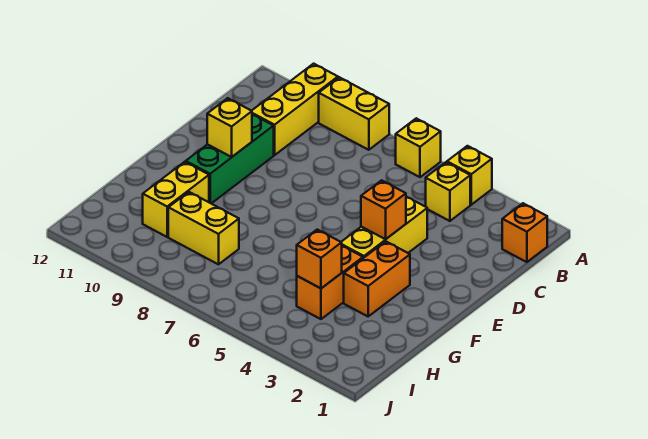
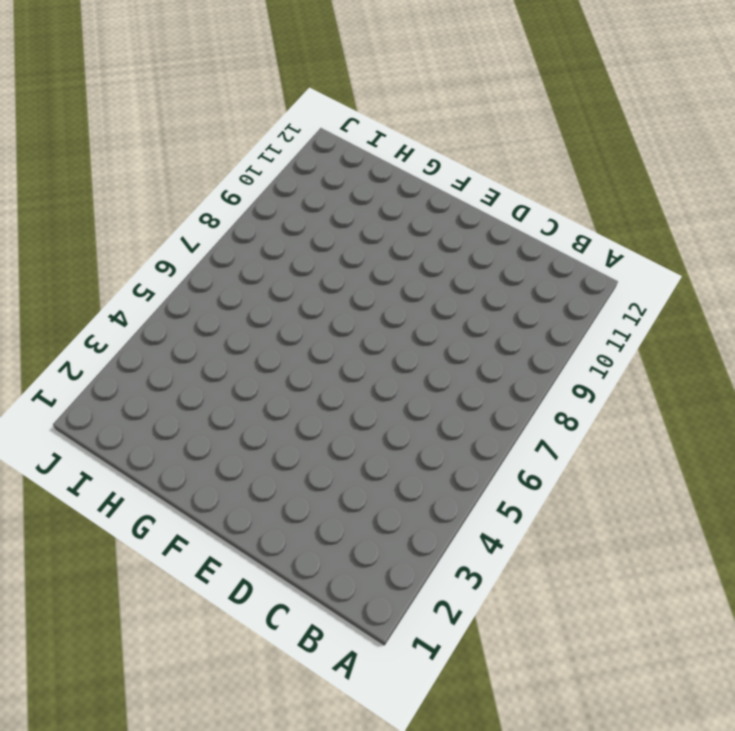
none -> yellow brick A4 level 1
none -> yellow brick A6 level 1
none -> yellow brick A8:A9 level 1

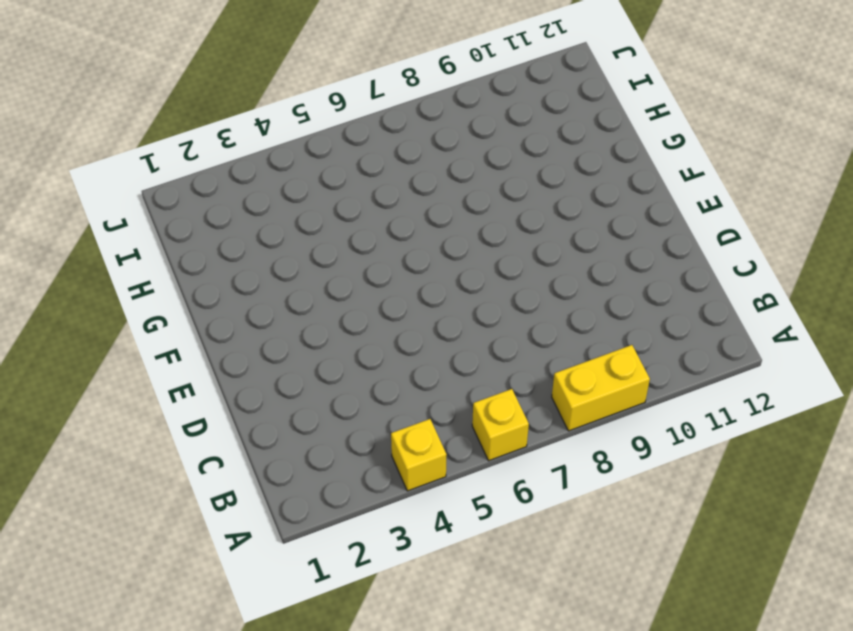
none -> yellow brick A10:C10 level 1
none -> orange brick B1 level 1
none -> yellow brick B4 level 1

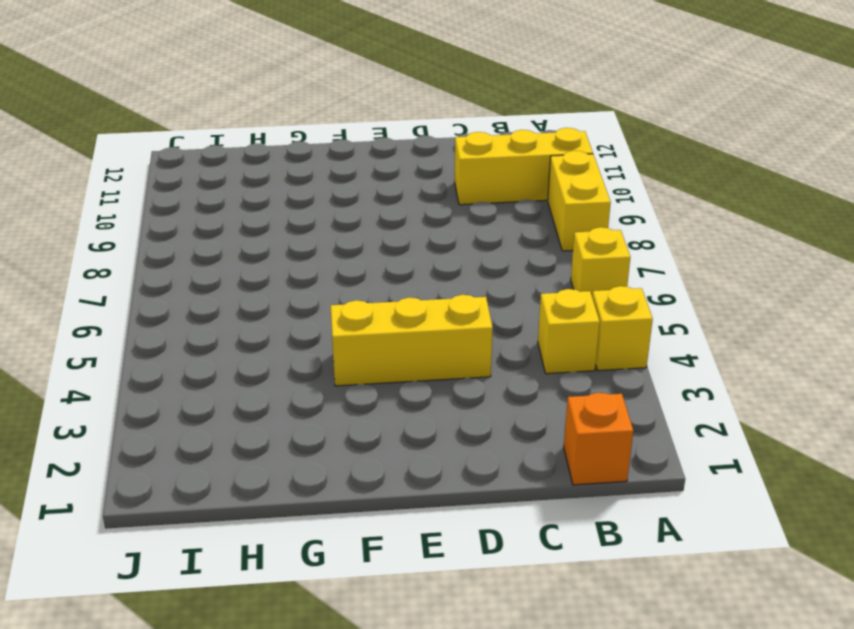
none -> green brick D10:F10 level 1
none -> orange brick F3:G3 level 1
none -> orange brick G4:H4 level 1

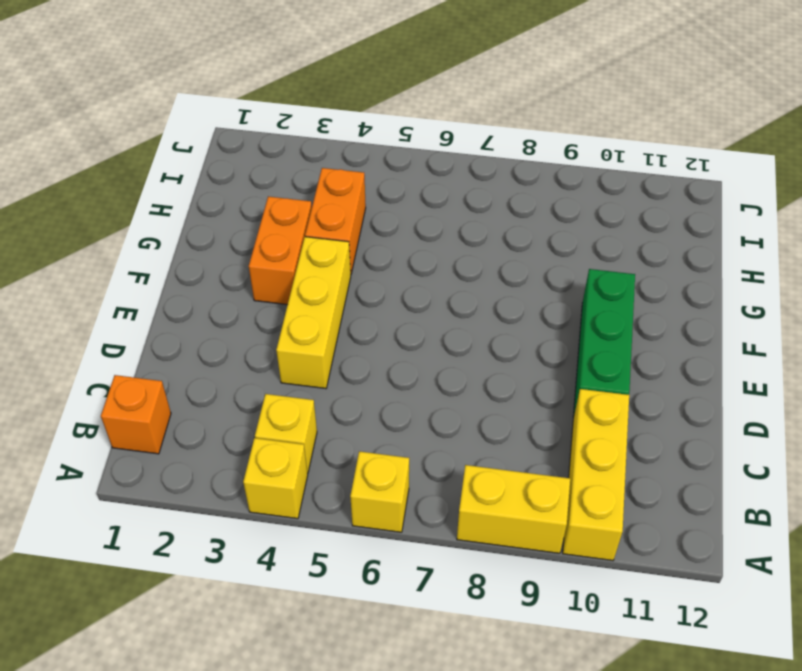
none -> yellow brick G10:H10 level 1
none -> yellow brick H8:H9 level 1
none -> orange brick E4 level 2

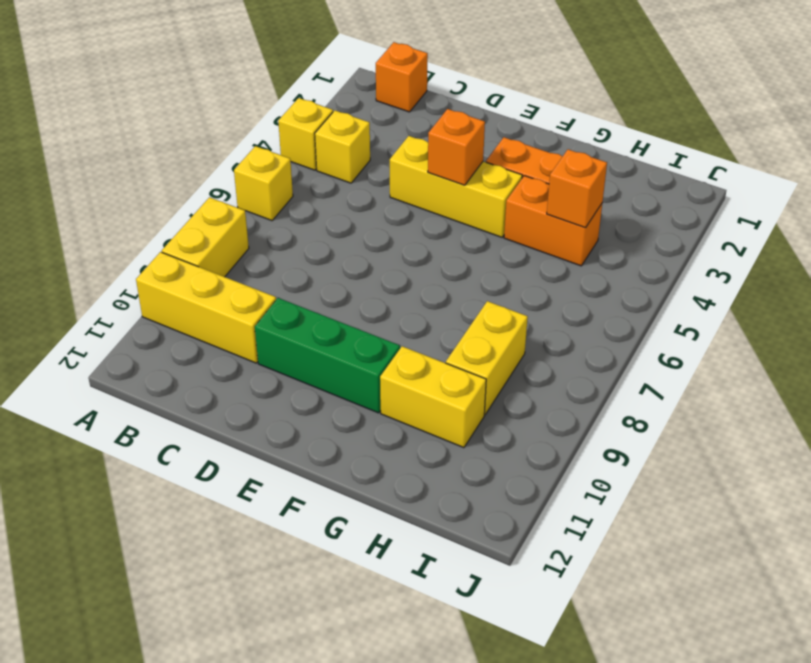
none -> yellow brick E10 level 2

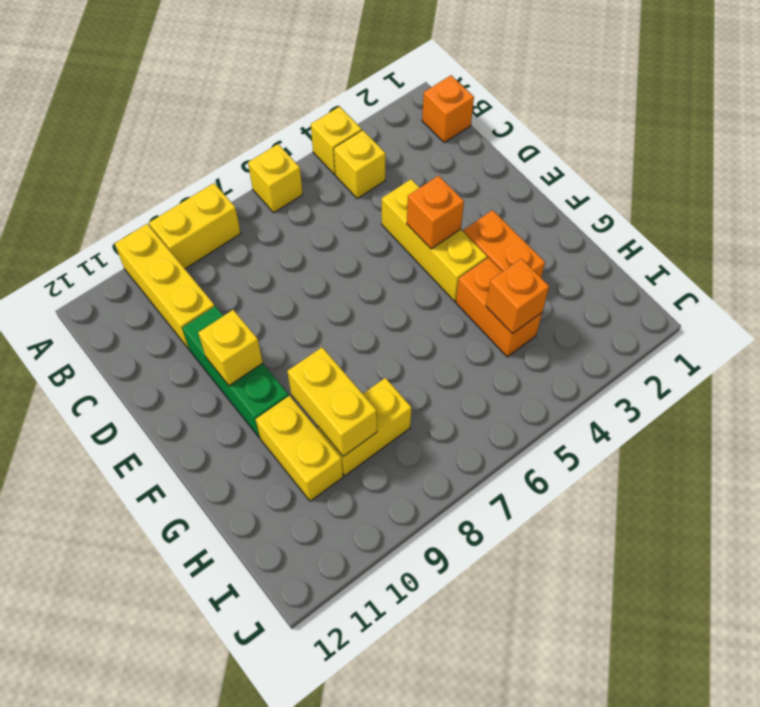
yellow brick G9:H9 level 2 -> none

